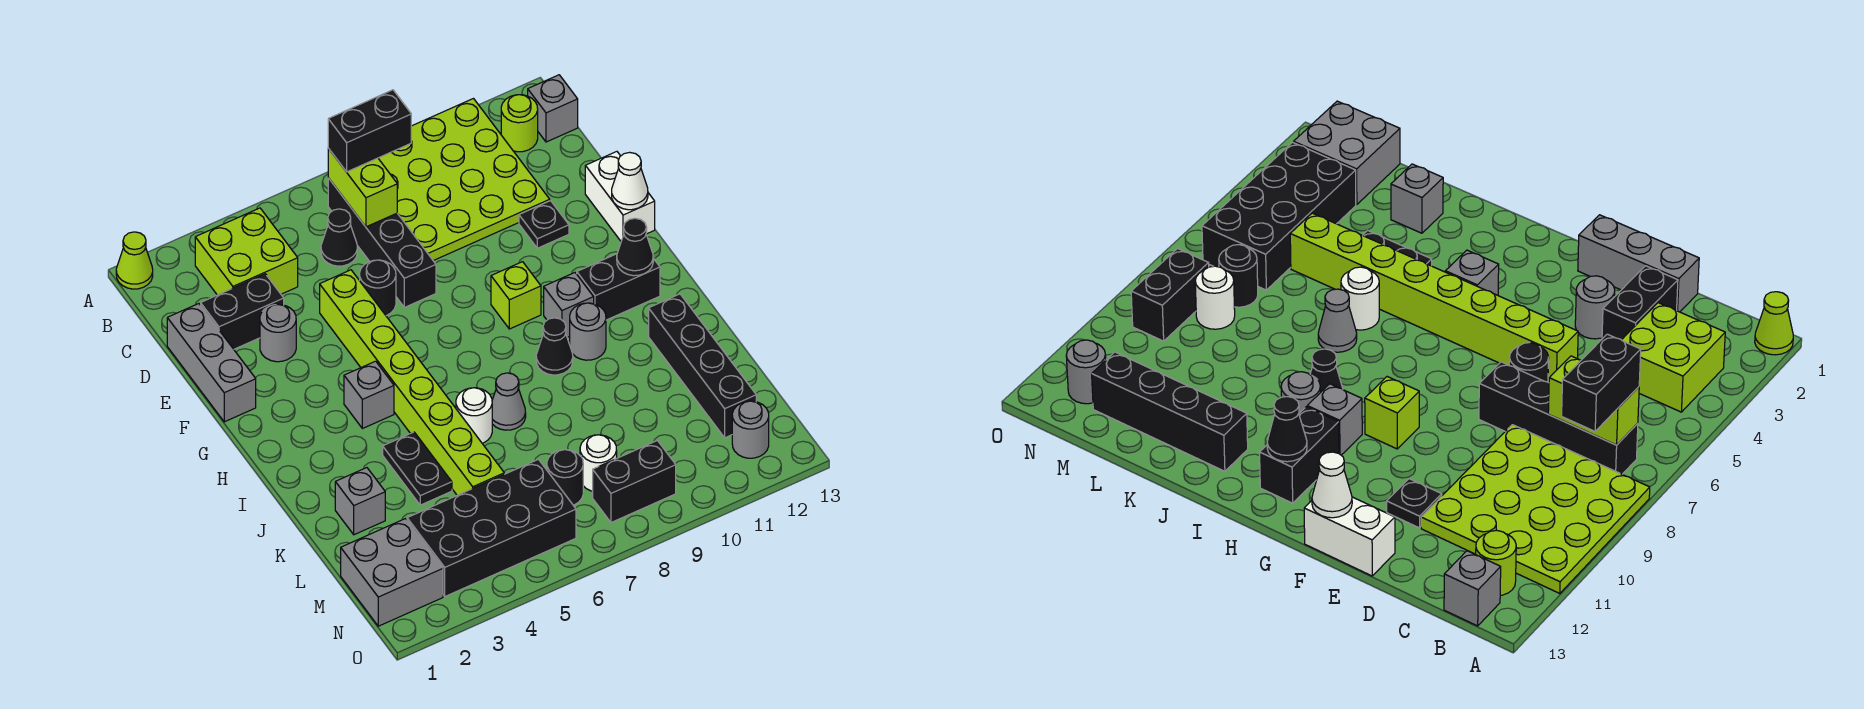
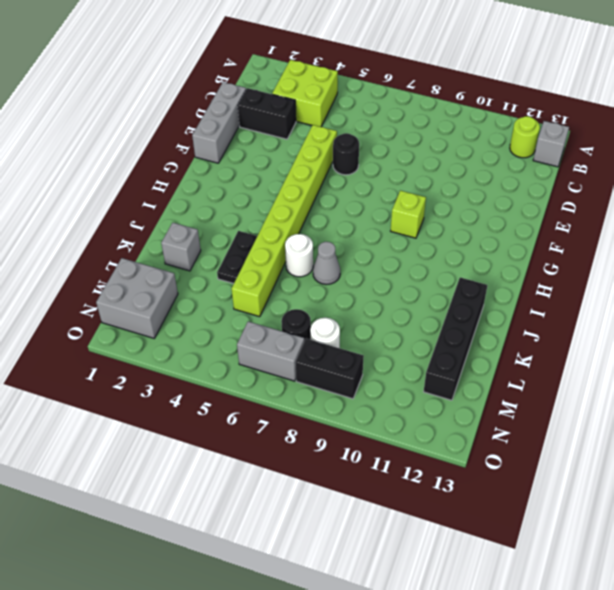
grey brick N6:N7 level 1 -> black brick M3:N6 level 1
none -> lime cone A1 level 1
none -> lime plate A8:D11 level 1
none -> black brick B7:E7 level 1
none -> black cone C6 level 1

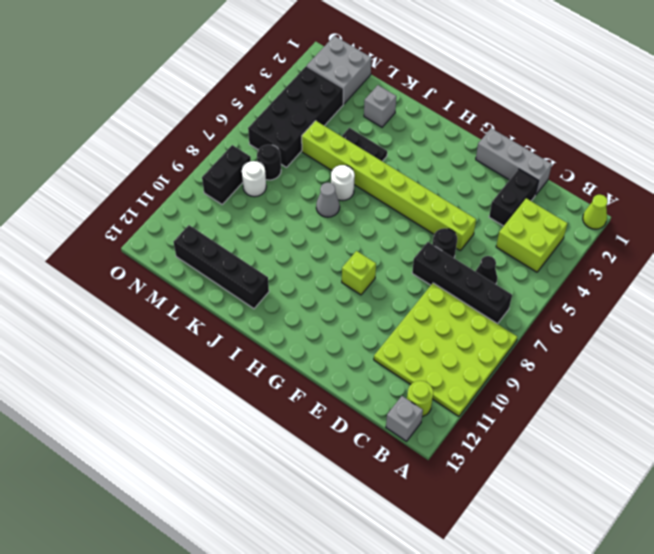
none -> grey round brick E3 level 1
none -> black plate E11 level 1
none -> white brick E13:F13 level 1
none -> grey brick H4 level 1

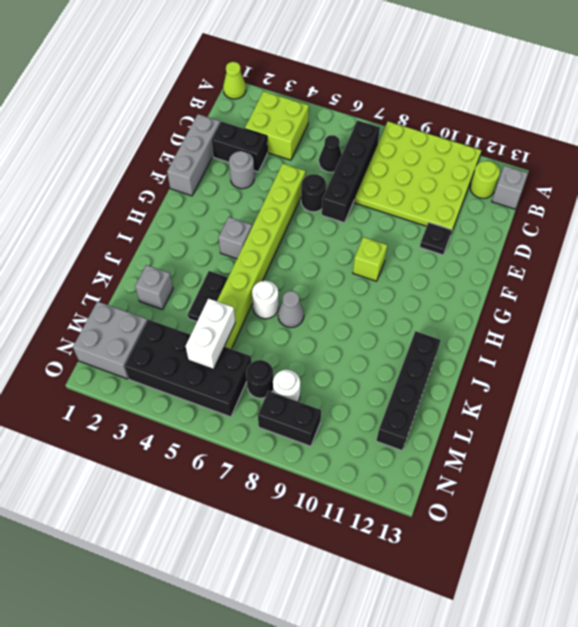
white brick L5:M5 level 2 -> white brick E13:F13 level 1
none -> grey brick H10 level 1
none -> black brick H11:H12 level 1
none -> black cone I9 level 1
none -> grey round brick I10 level 1

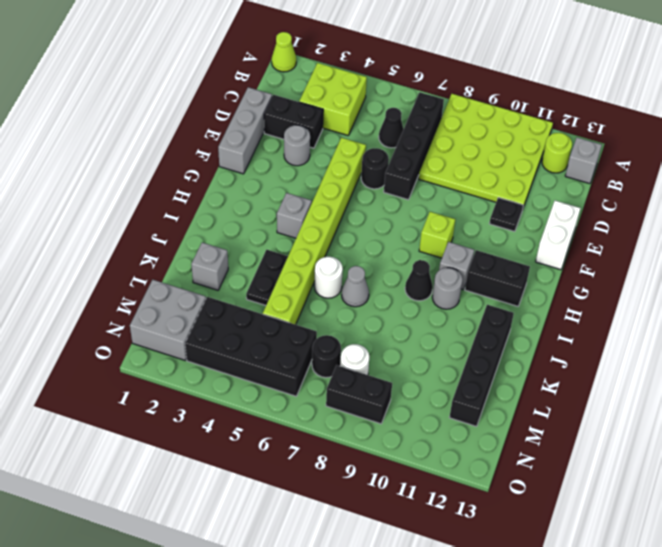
none -> grey round brick N12 level 1
none -> lime brick B7:C7 level 2
none -> white cone F13 level 2
none -> black cone H12 level 2

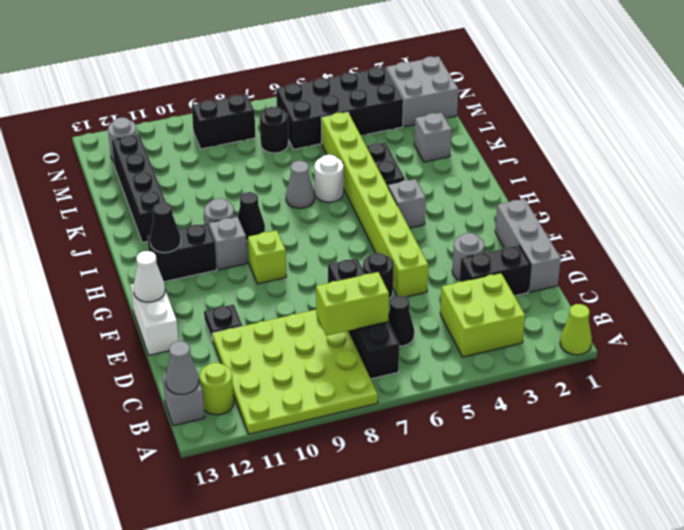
grey cone B13 level 2 -> none
lime brick C7:C8 level 2 -> lime brick B7:C7 level 2
none -> white round brick M8 level 1
none -> black brick B7:B8 level 3

